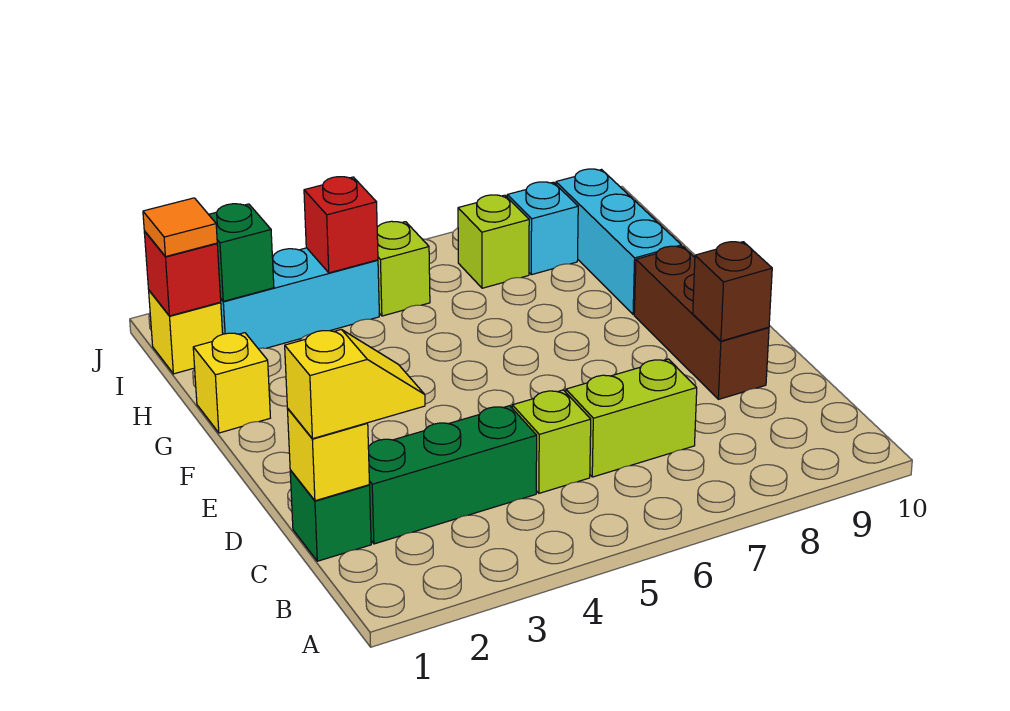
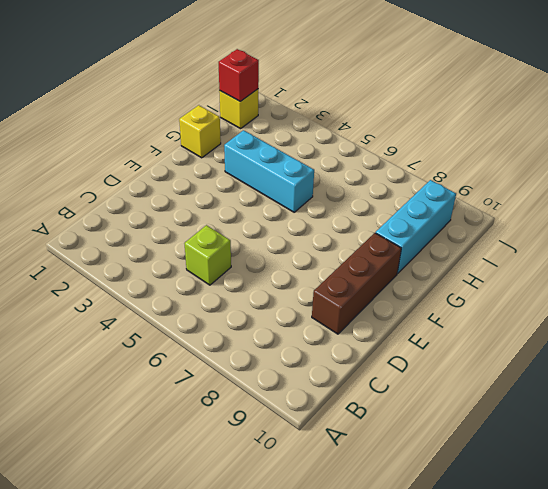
cyan brick G3:G5 level 1 -> cyan brick I2:I4 level 1
none -> green brick C1 level 1
none -> green brick C2:C4 level 1
none -> lime brick C6:C7 level 1

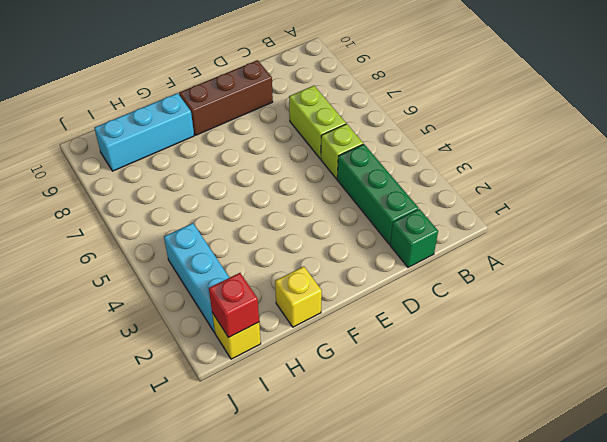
none -> lime brick I5 level 1
none -> lime brick I7 level 1
none -> cyan brick I8 level 1

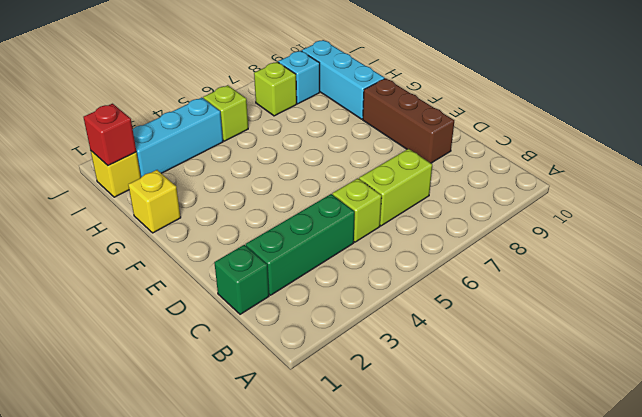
none -> yellow brick C1 level 2
none -> brown brick D9 level 2
none -> green brick I2 level 2

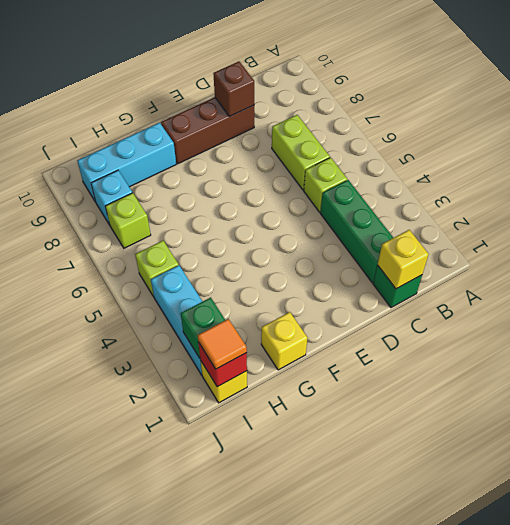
none -> red brick I4 level 2
none -> yellow slope C1:C2 level 3 top 1

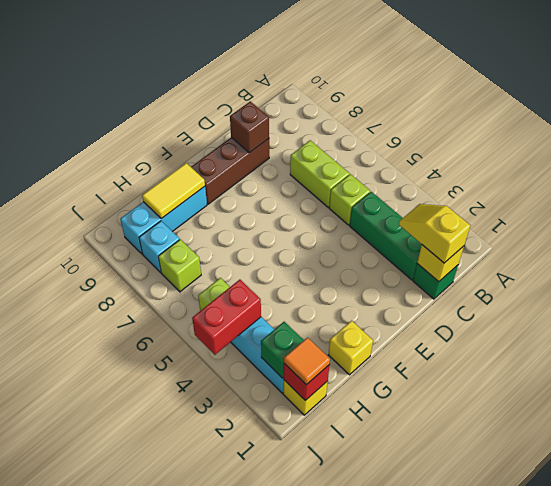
yellow tile G9:H9 level 2 -> none
red brick I4:J4 level 2 -> red brick I4 level 2

